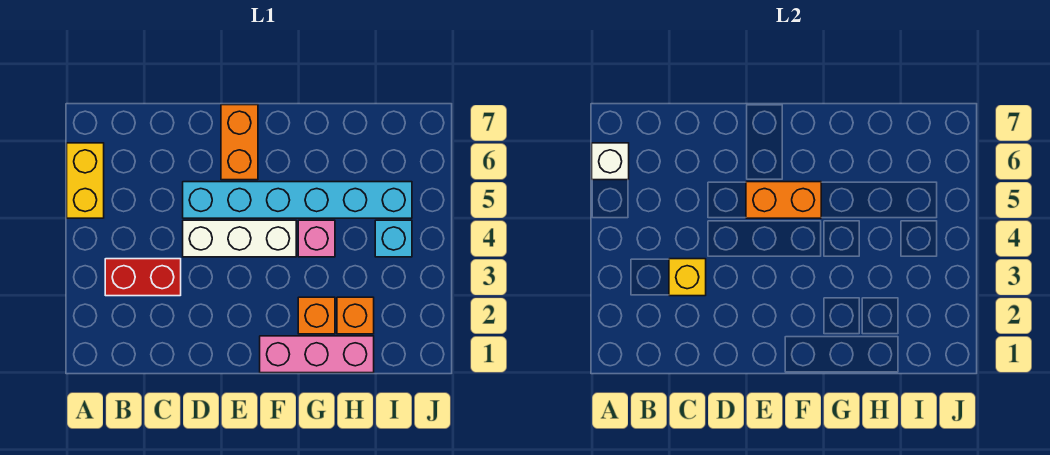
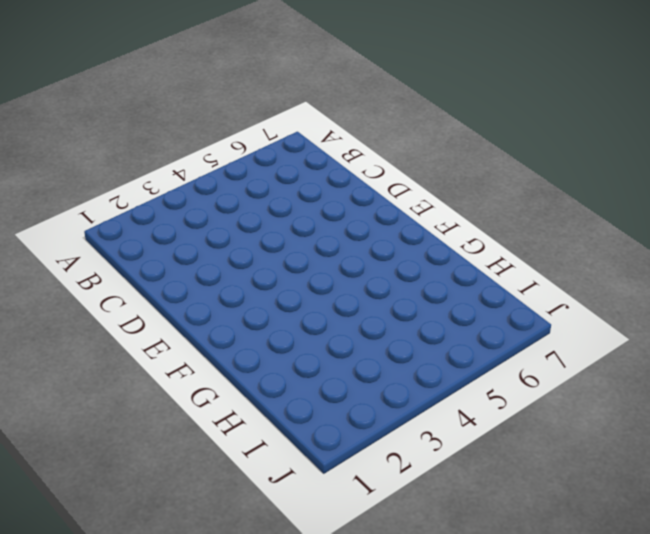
none -> yellow brick A5:A6 level 1
none -> red brick B3:C3 level 1
none -> white brick D4:F4 level 1

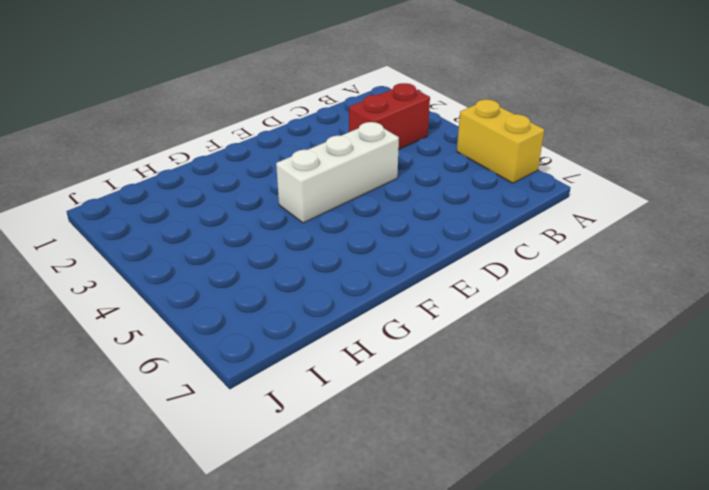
none -> cyan brick D5:I5 level 1
none -> orange brick E6:E7 level 1
none -> pink brick F1:H1 level 1

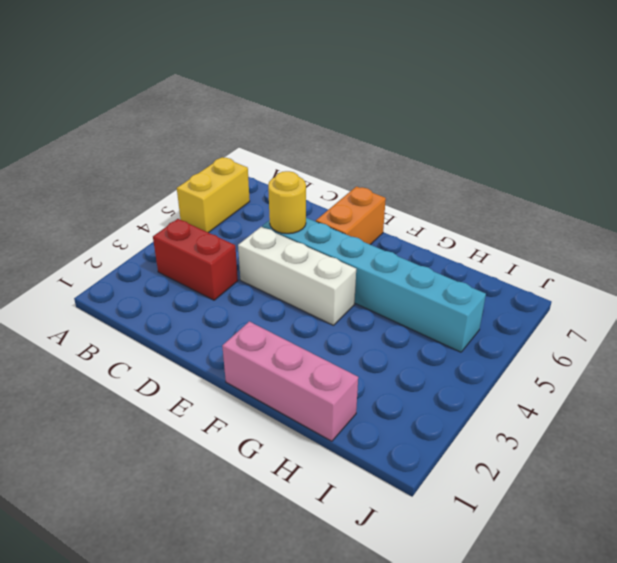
yellow round brick D5 level 2 -> none
none -> orange brick G2 level 1
none -> pink brick G4 level 1
none -> orange brick H2 level 1

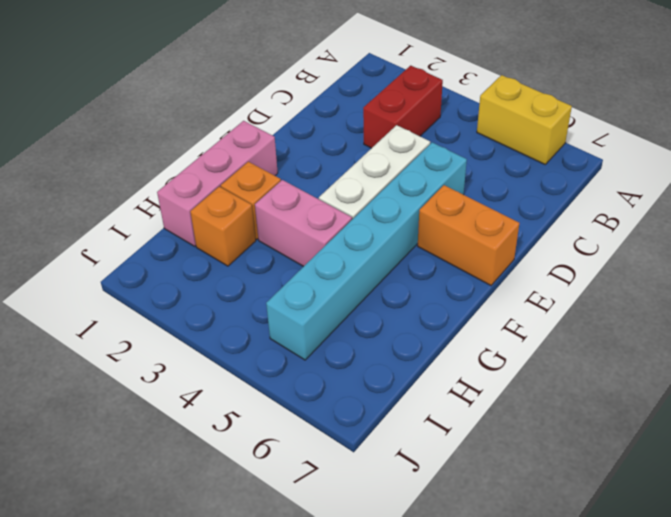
pink brick G3:G4 level 1 -> pink brick G4 level 1
none -> cyan brick I4 level 1
none -> white brick A6 level 2
none -> yellow brick C3 level 2

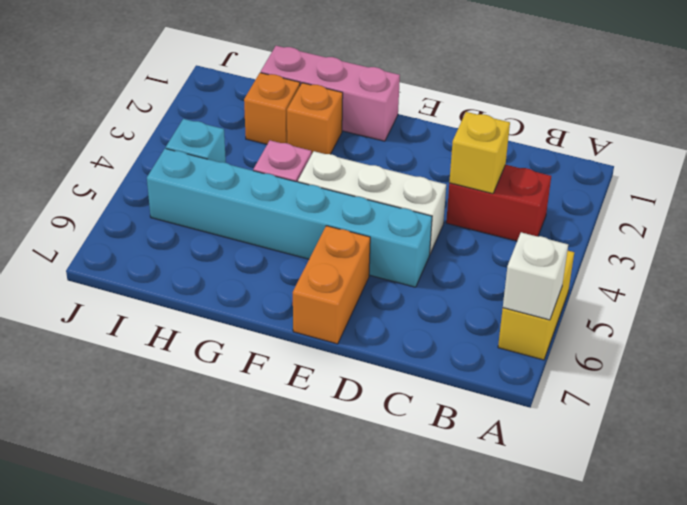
none -> orange brick E5:F5 level 2

